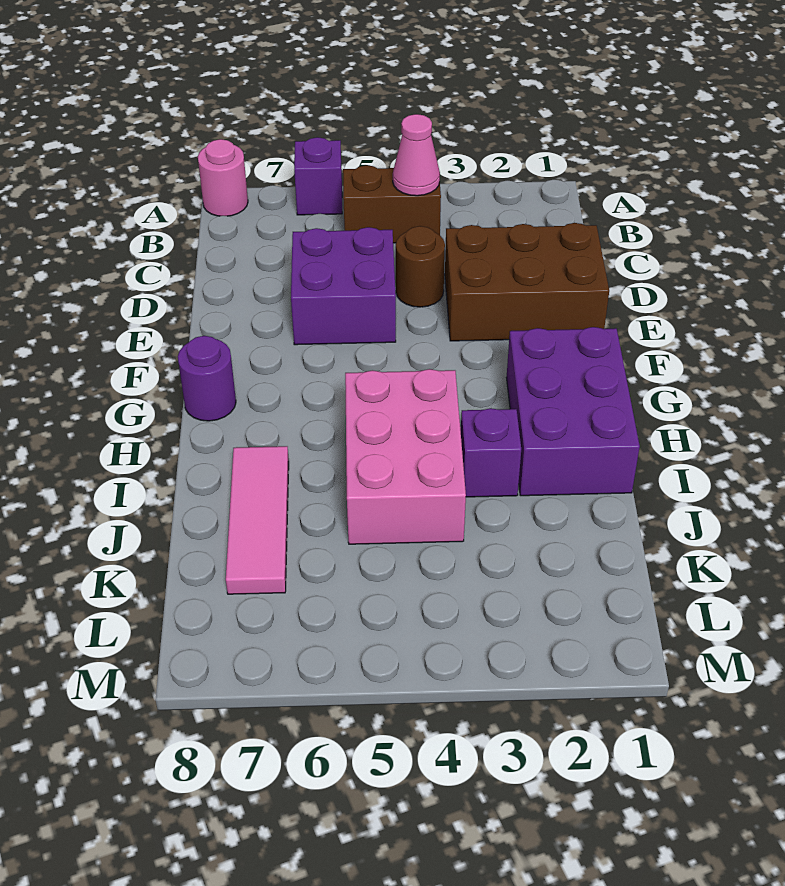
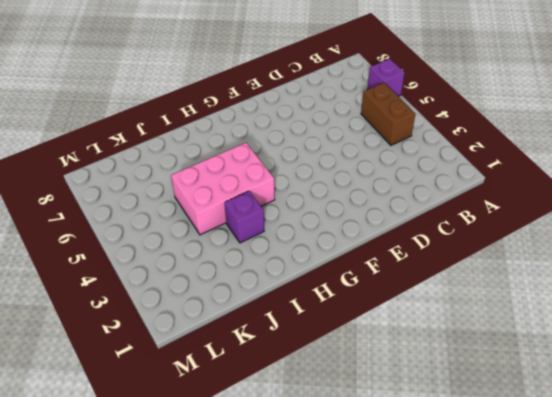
none -> pink round brick A8 level 1
none -> brown brick D1:E3 level 1
none -> brown round brick D4 level 1

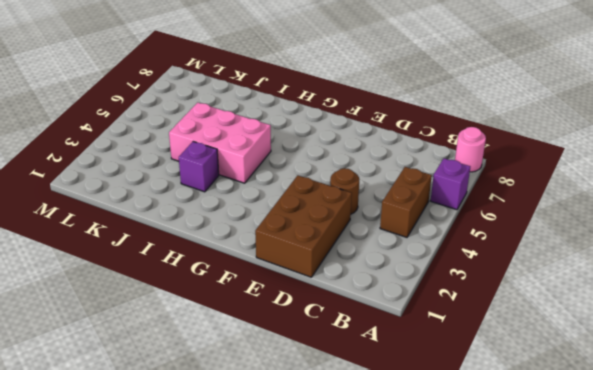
none -> purple brick D5:E6 level 1
none -> purple brick G1:I2 level 1
none -> purple round brick G8 level 1

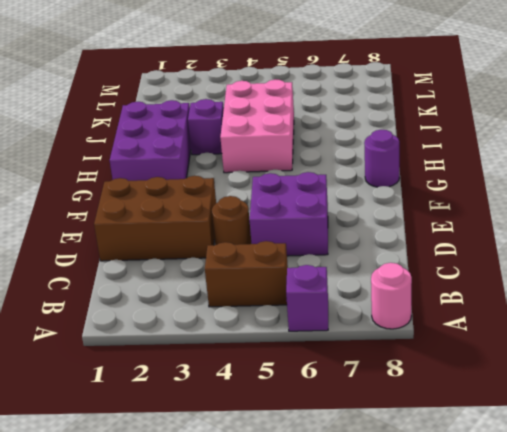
none -> pink tile I7:K7 level 1
none -> pink cone B4 level 2

